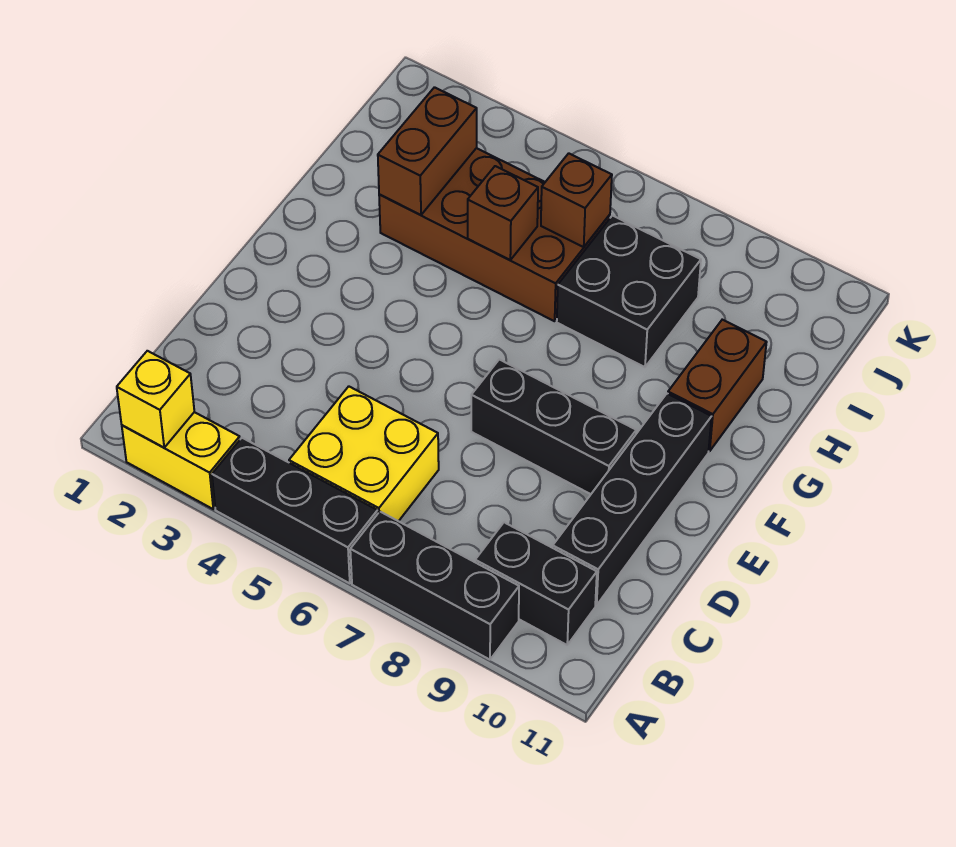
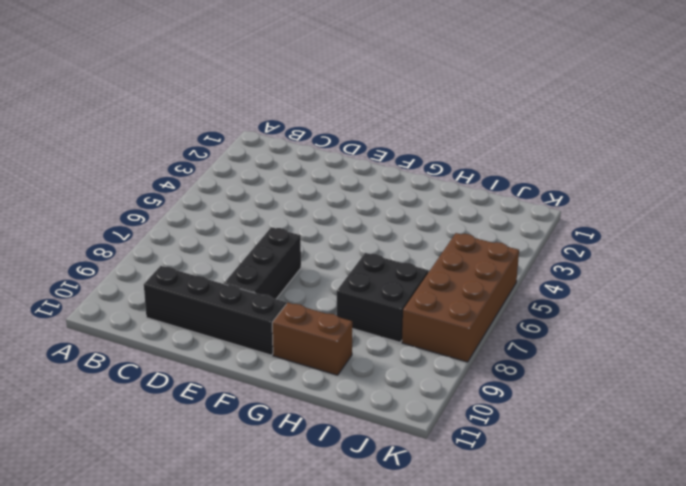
brown brick J5:K8 level 1 -> brown brick H3:I6 level 1
none -> yellow brick A2:A3 level 1
none -> black brick A4:A6 level 1
none -> black brick A7:A9 level 1

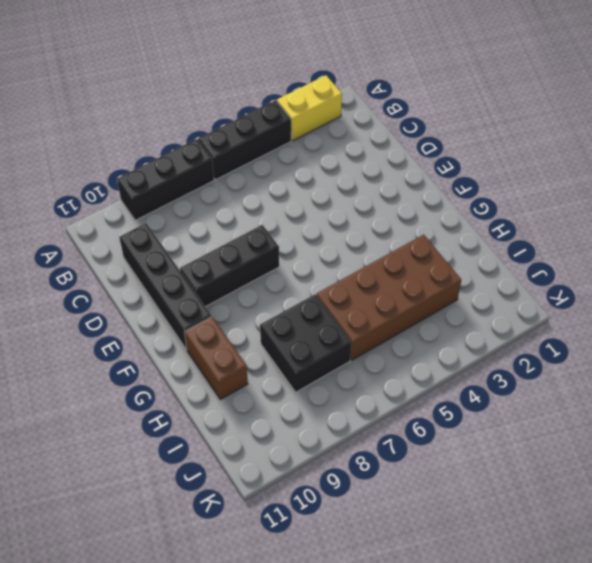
none -> yellow brick B5:C6 level 1
none -> black brick B9:B10 level 1
none -> yellow brick A2 level 2

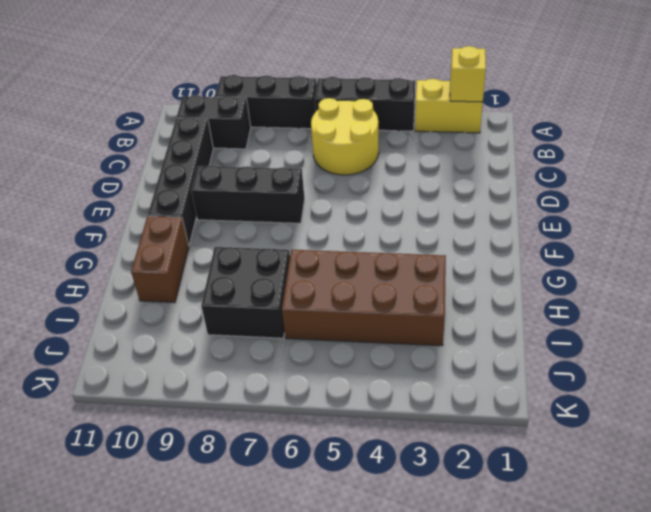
yellow round brick B5:C6 level 1 -> yellow brick B5:C6 level 1
none -> brown brick H3:I3 level 2
none -> brown brick H5 level 2
none -> brown brick I6 level 2

